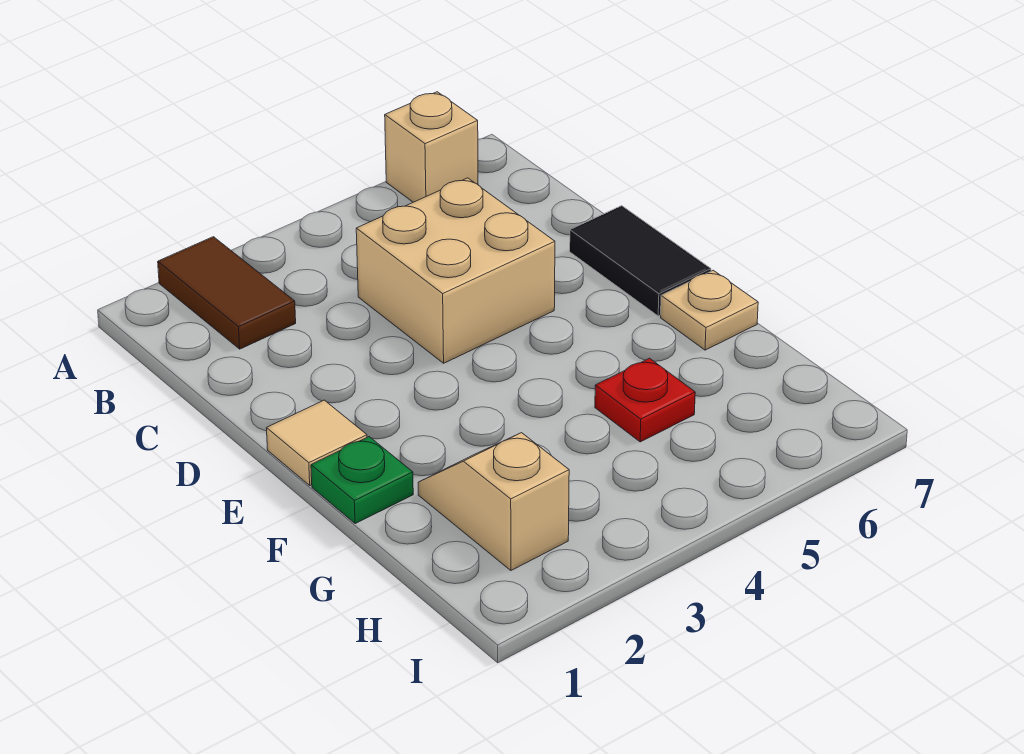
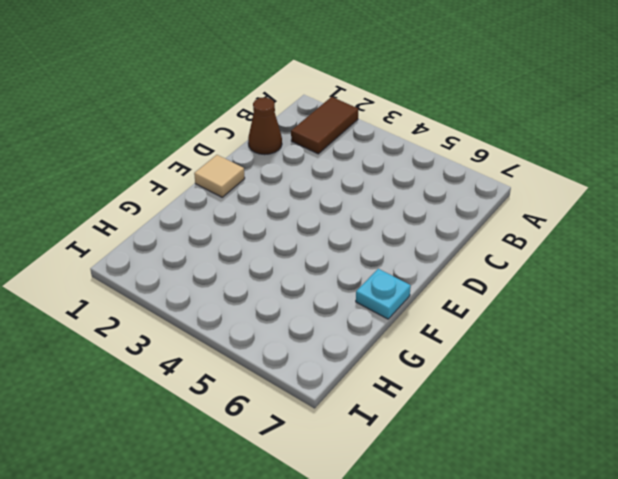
brown cone C1 level 1 -> none
cyan plate F7 level 1 -> tan plate F7 level 1
none -> tan brick A6 level 1
none -> tan brick C4:D5 level 1

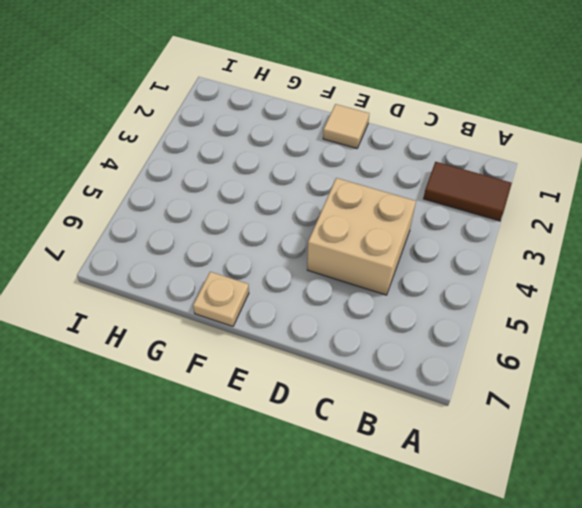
none -> tan brick A6 level 1
none -> black tile D7:E7 level 1

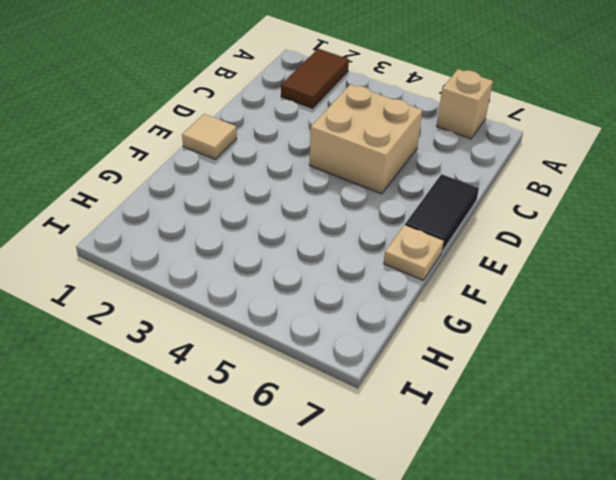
none -> green plate F1 level 1
none -> tan slope G2:H2 level 1 top H

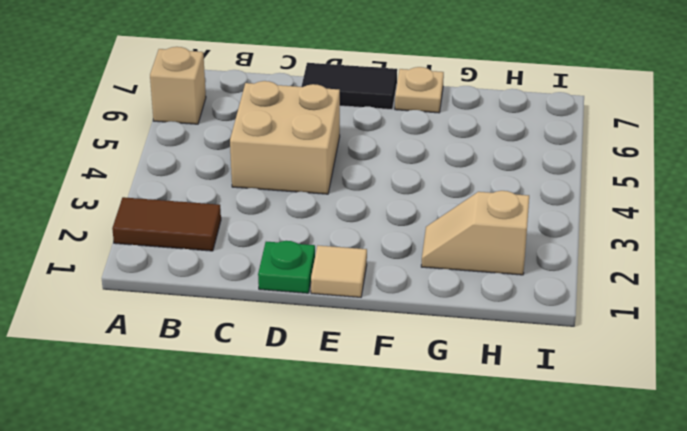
green plate D1 level 1 -> green plate F1 level 1
none -> red plate G5 level 1

